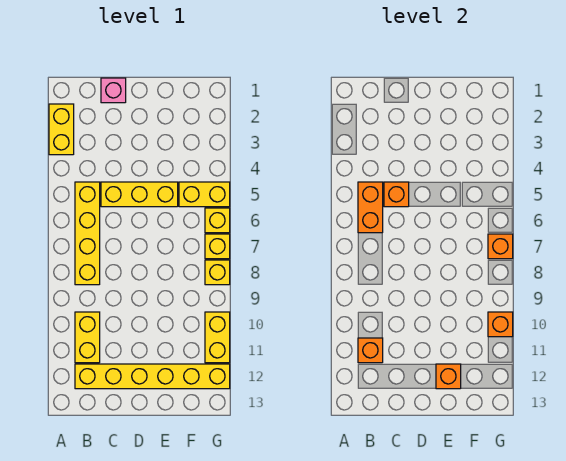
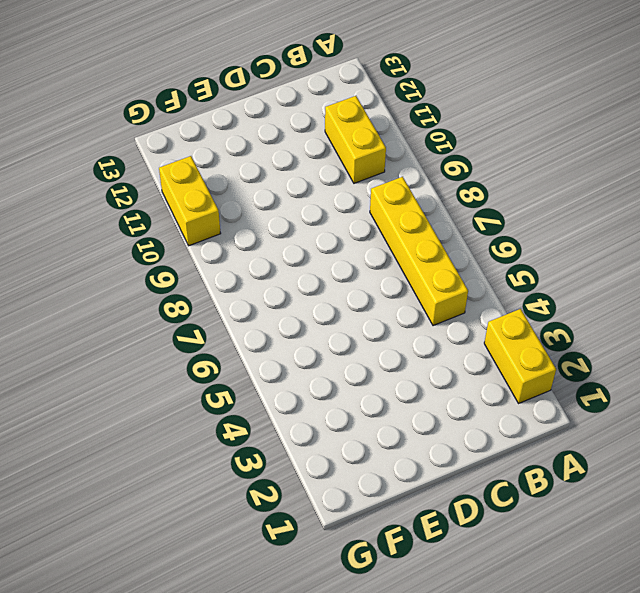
none -> yellow brick B12:G12 level 1
none -> pink brick C1 level 1
none -> yellow brick C5:E5 level 1

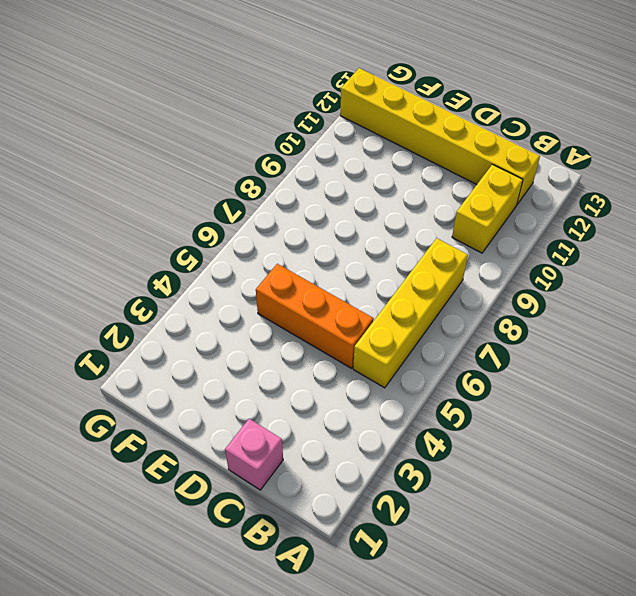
orange brick C5:E5 level 1 -> yellow brick C5:E5 level 1
none -> yellow brick A2:A3 level 1
none -> yellow brick F5:G5 level 1
none -> yellow brick G6 level 1

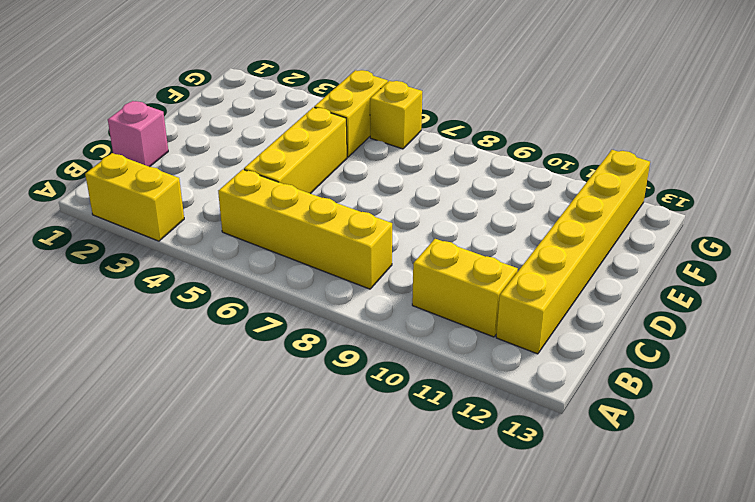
none -> yellow brick G7 level 1
none -> yellow brick G8 level 1
none -> yellow brick G10:G11 level 1

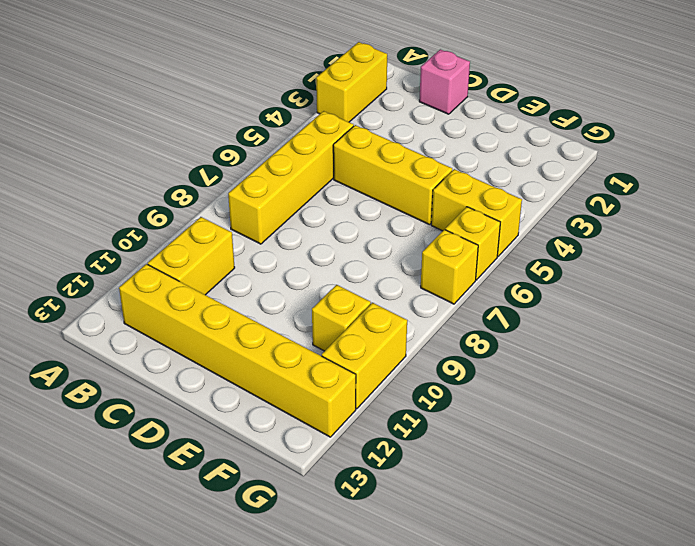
yellow brick F10 level 1 -> yellow brick G8 level 1
none -> orange brick B5:B6 level 2
none -> orange brick B11 level 2
none -> orange brick C5 level 2

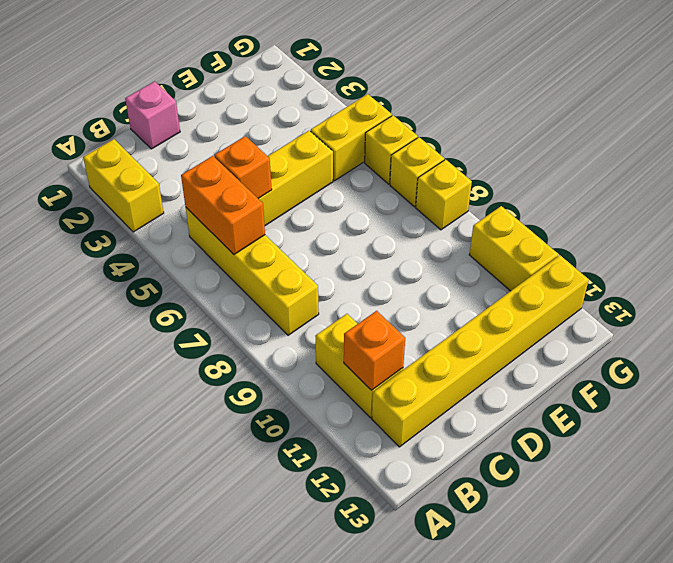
none -> orange brick E12 level 2
none -> orange brick G7 level 2
none -> orange brick G10 level 2

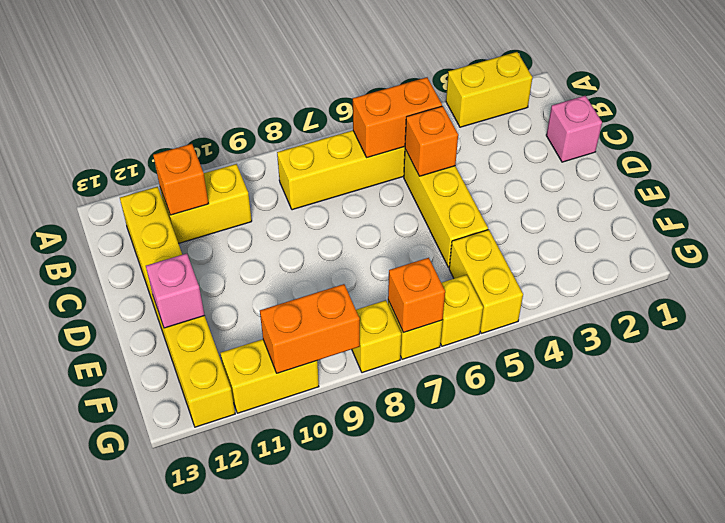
pink brick E12 level 2 -> orange brick E12 level 2
orange brick G9:G10 level 2 -> orange brick G10 level 2

